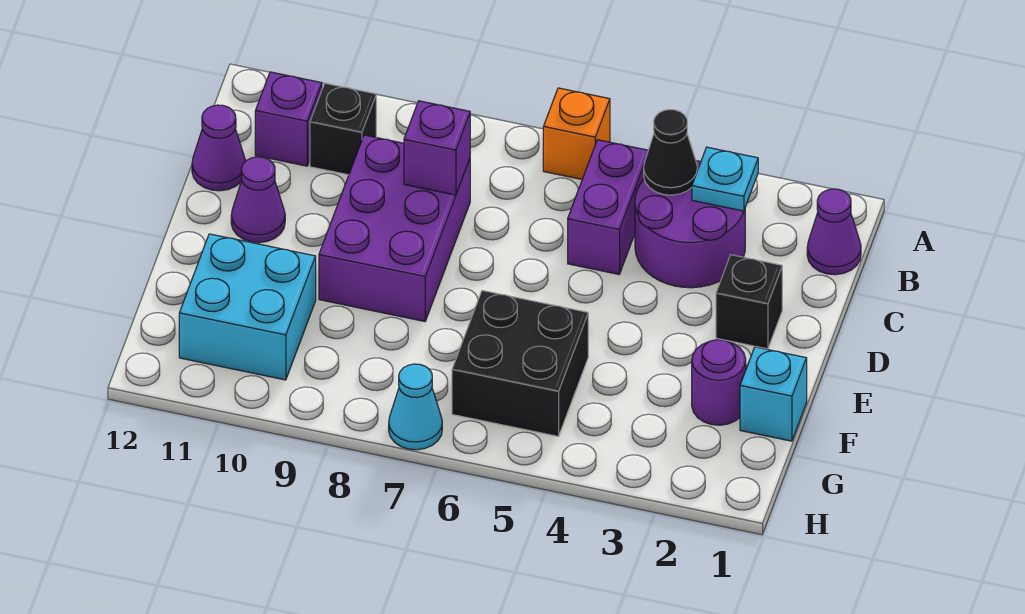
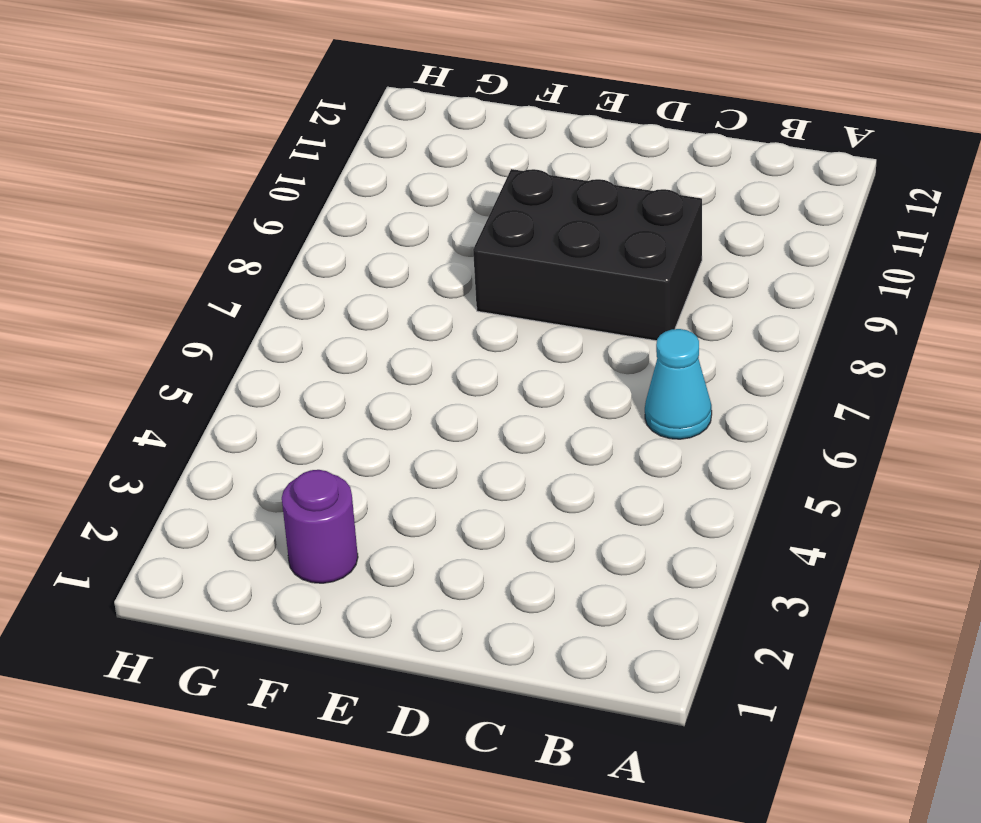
cyan cone B6 level 1 -> cyan cone H7 level 1
black brick C8:E9 level 1 -> purple brick C8:E9 level 1
none -> orange brick A6 level 1
none -> purple cone B1 level 1
none -> purple round brick B3:C4 level 1

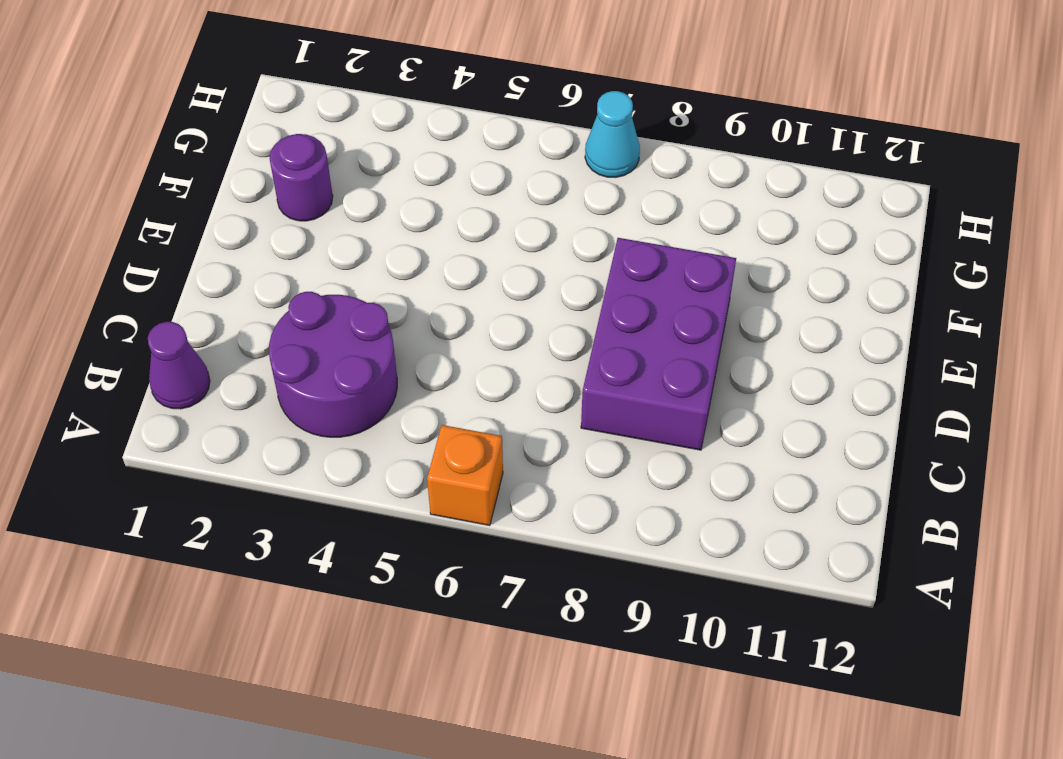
none -> purple brick B5:C5 level 1
none -> black brick B10 level 1
none -> purple brick B11 level 1

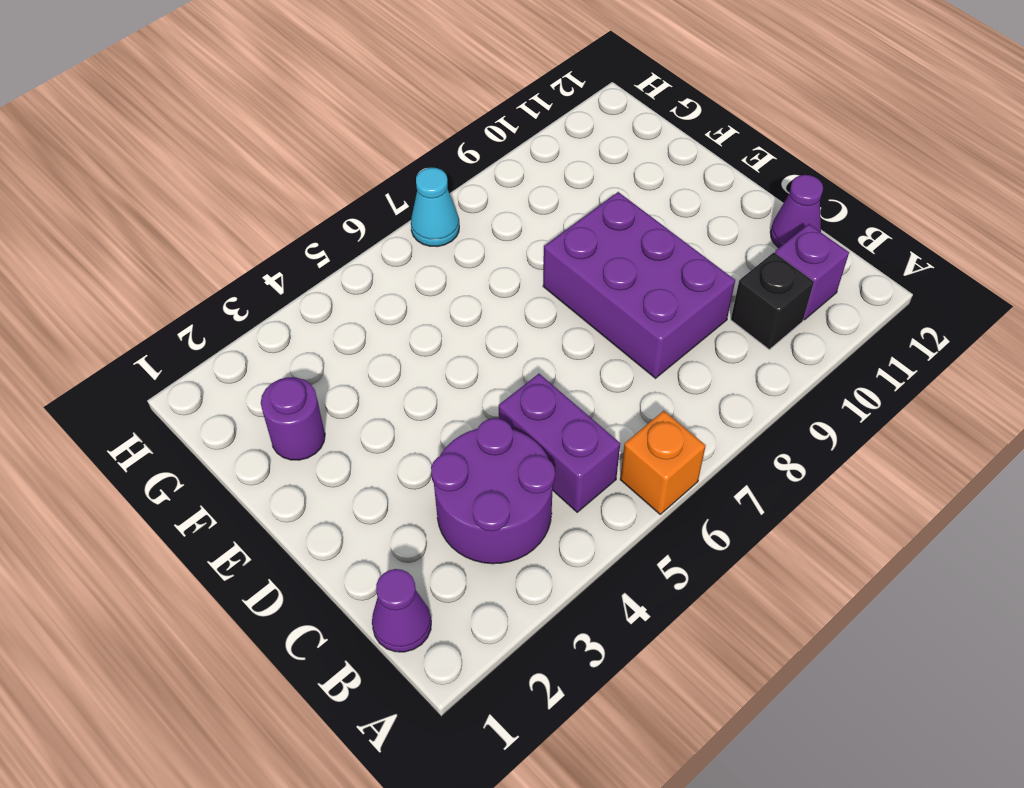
none -> black brick D2 level 1
none -> purple cone D11 level 1
none -> cyan brick F1 level 1

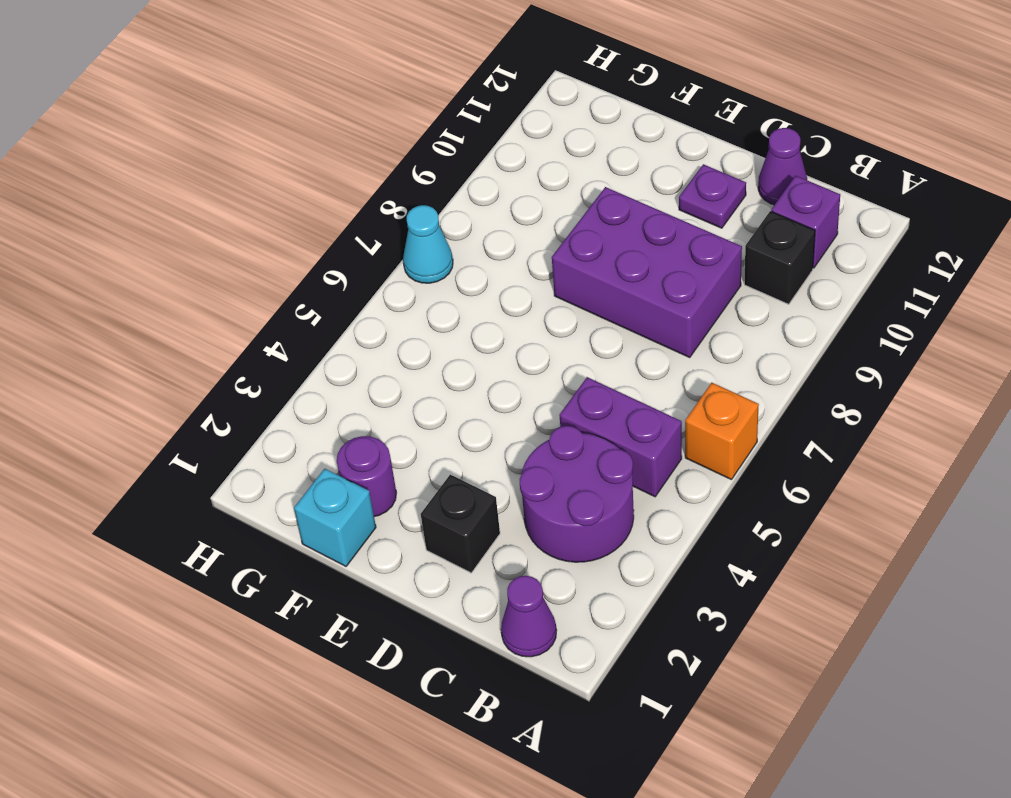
purple plate D11 level 1 -> purple cone D11 level 1
none -> black brick F5:G6 level 1
none -> cyan brick F10:G11 level 1
none -> cyan plate B3 level 2

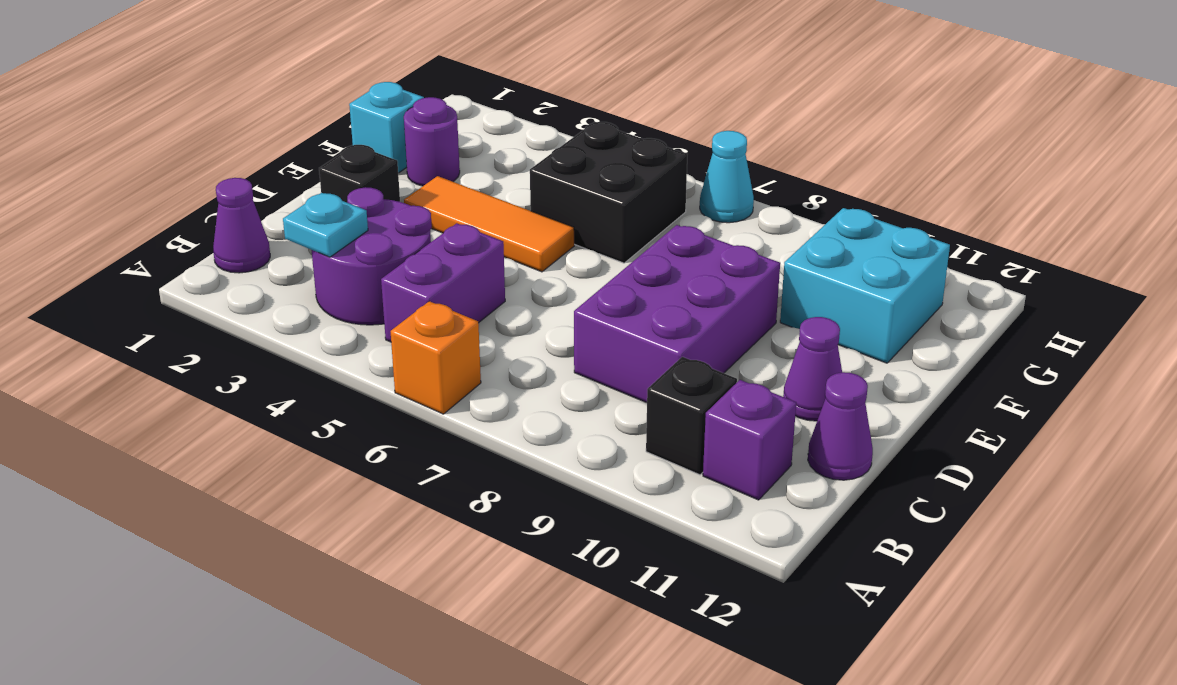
orange tile E3:E5 level 1 -> none
none -> black cone B4 level 2
none -> purple brick C8 level 2

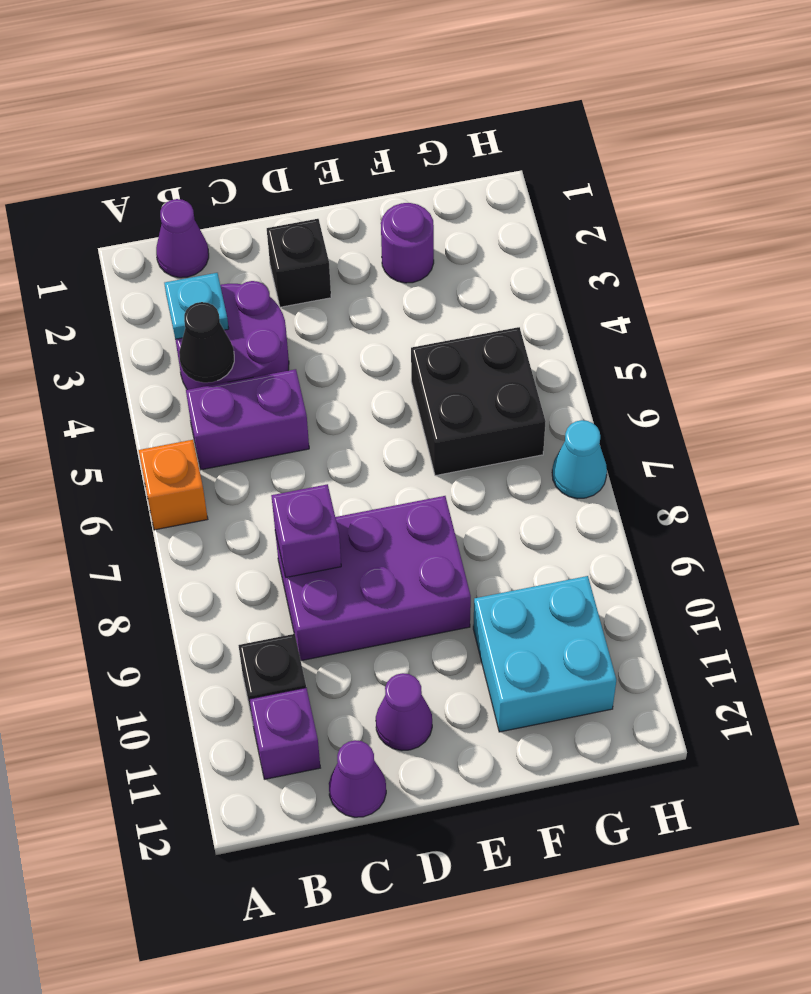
none -> cyan brick F1 level 1

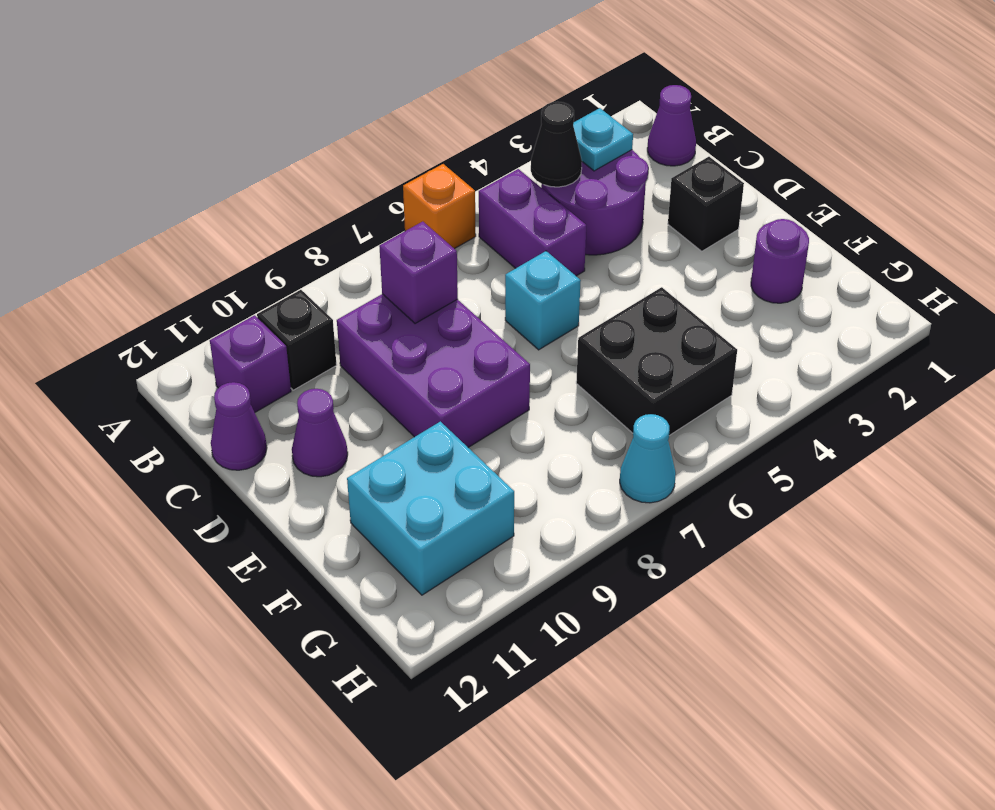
cyan brick D6 level 1 -> cyan brick F1 level 1

